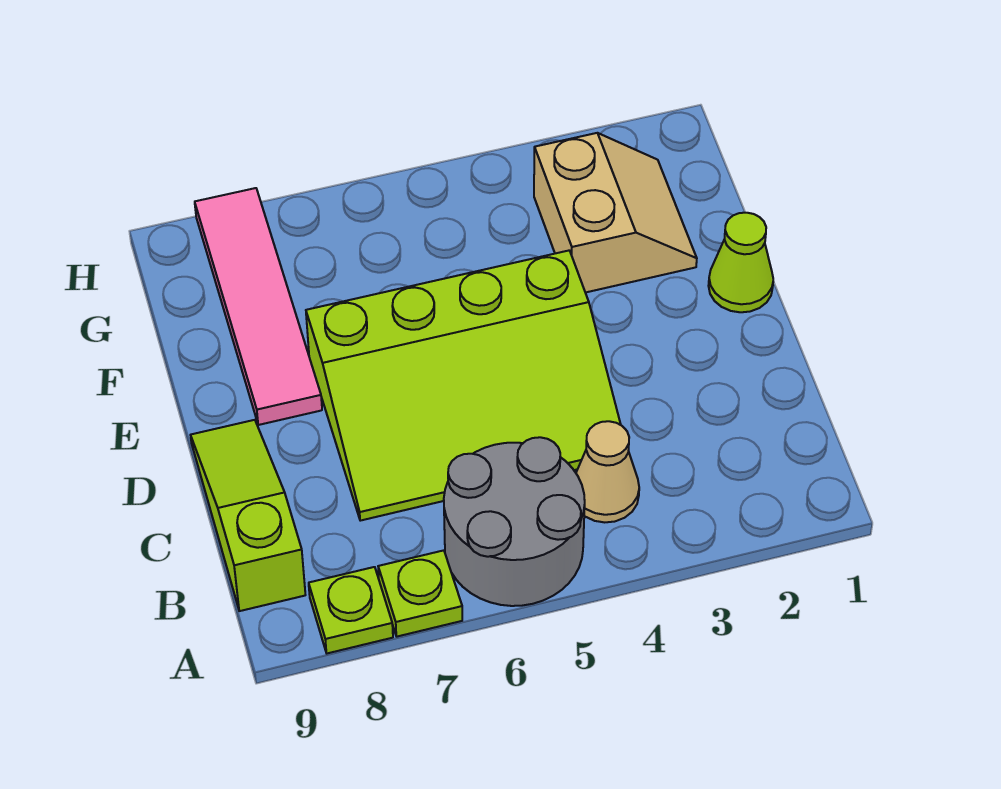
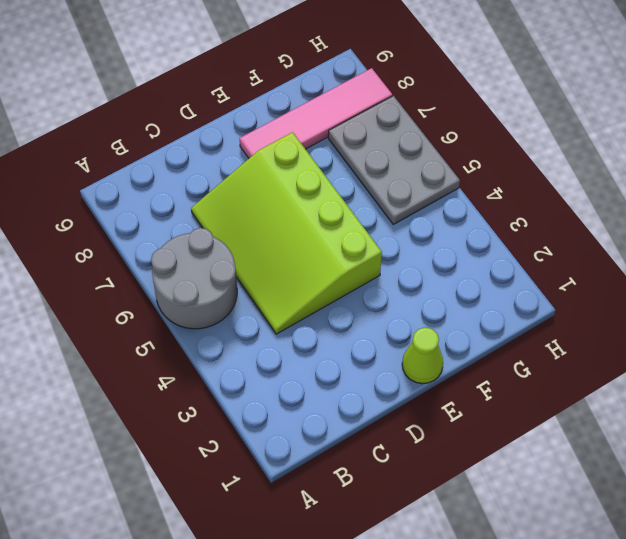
grey plate G5:H7 level 1 -> none
none -> lime plate A7 level 1
none -> lime plate A8 level 1

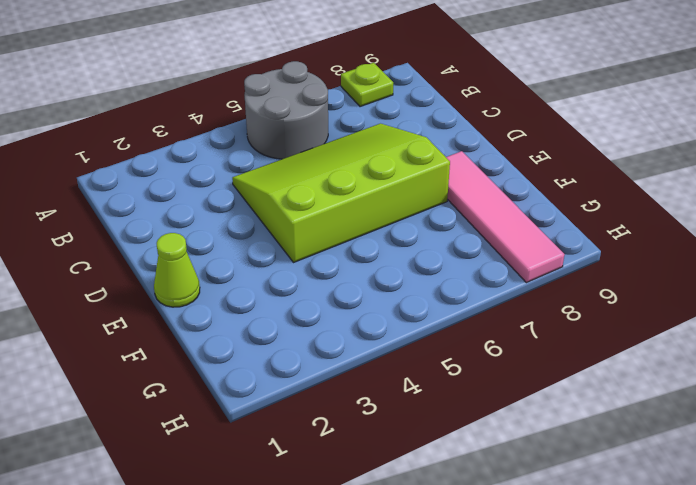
none -> lime plate A7 level 1
none -> tan cone B4 level 1

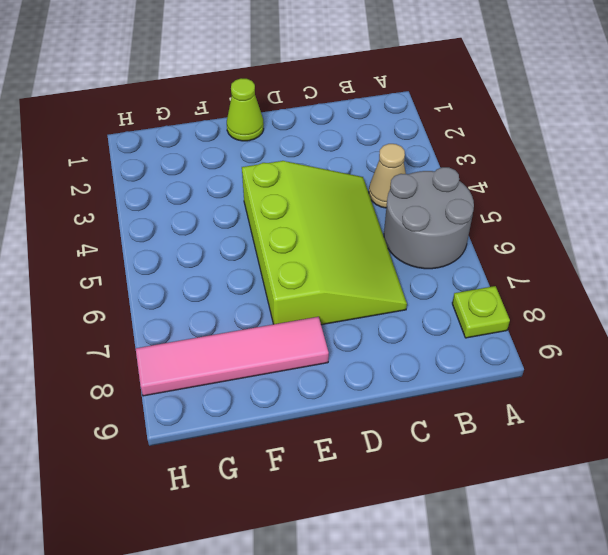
none -> lime plate A7 level 1
none -> lime slope B9:D9 level 1 top B

